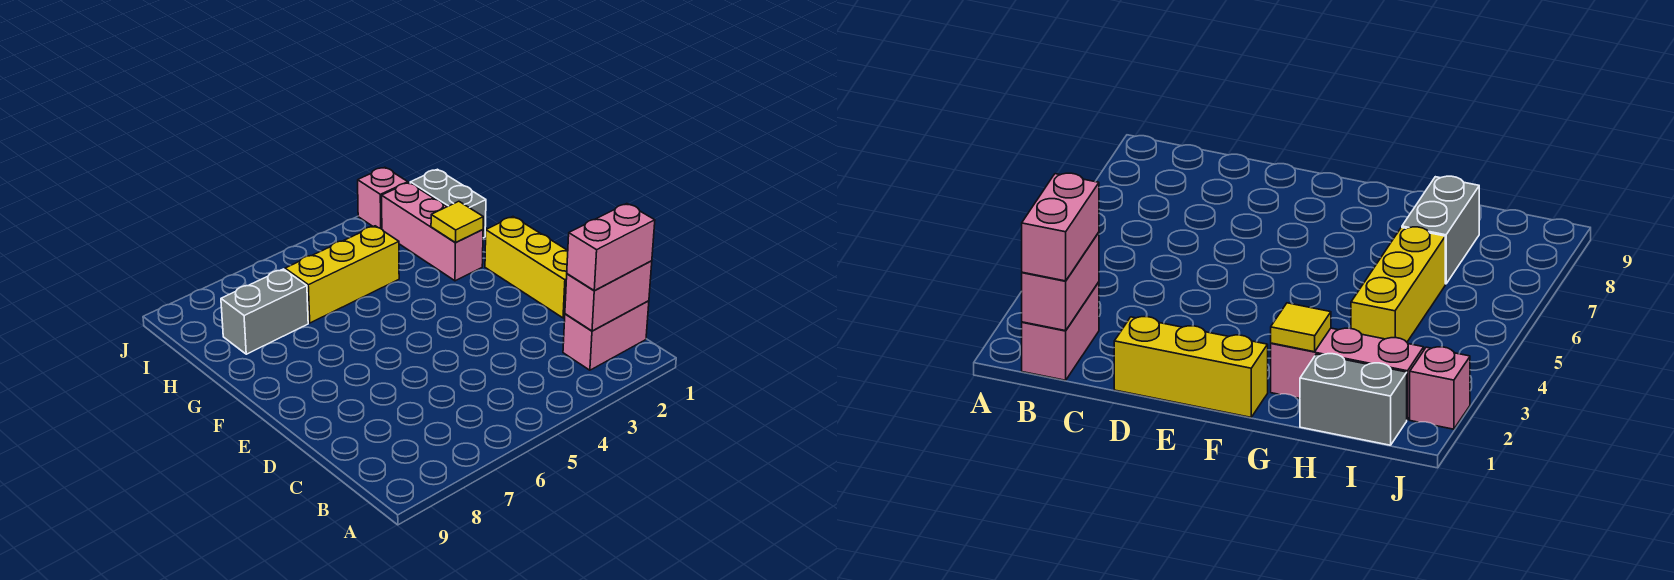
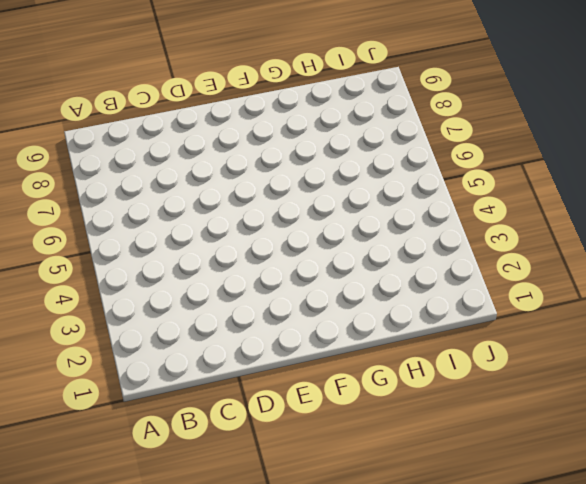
none -> pink brick B1:B2 level 1
none -> yellow brick D1:F1 level 1

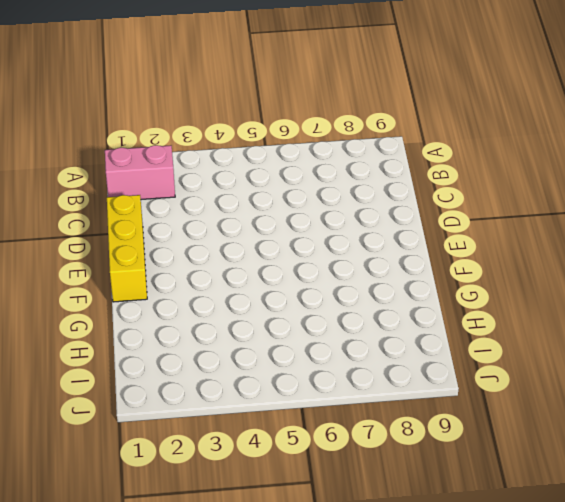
none -> pink brick G2:I2 level 1
none -> grey brick H1:I1 level 1

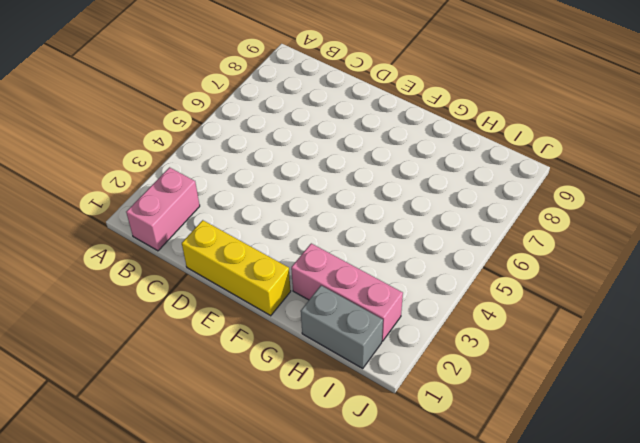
none -> yellow brick H4:H6 level 1
none -> grey brick H7:H8 level 1

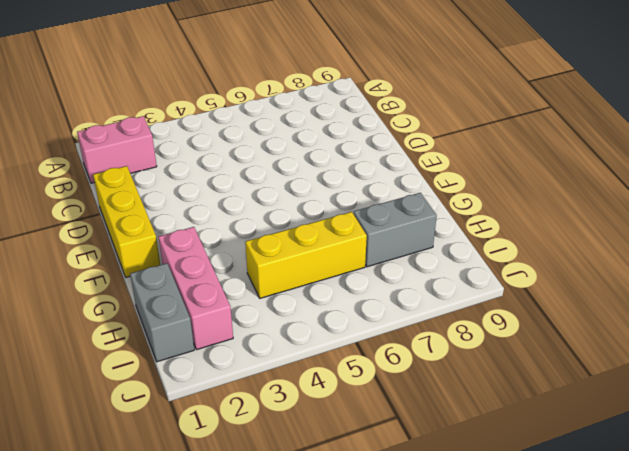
none -> pink brick J2 level 1
none -> pink brick B1:B2 level 2

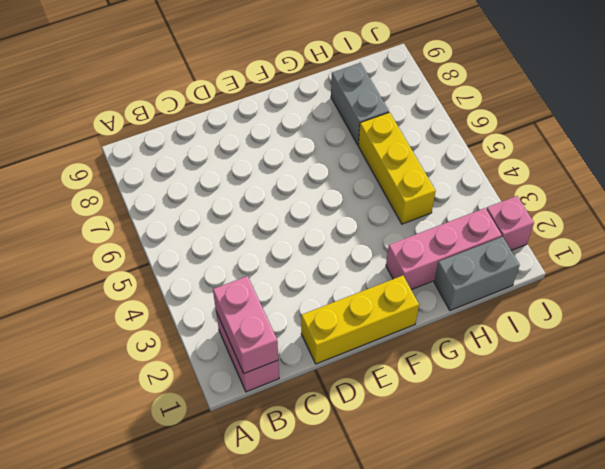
none -> yellow tile G2 level 2
none -> pink brick B1:B2 level 3

